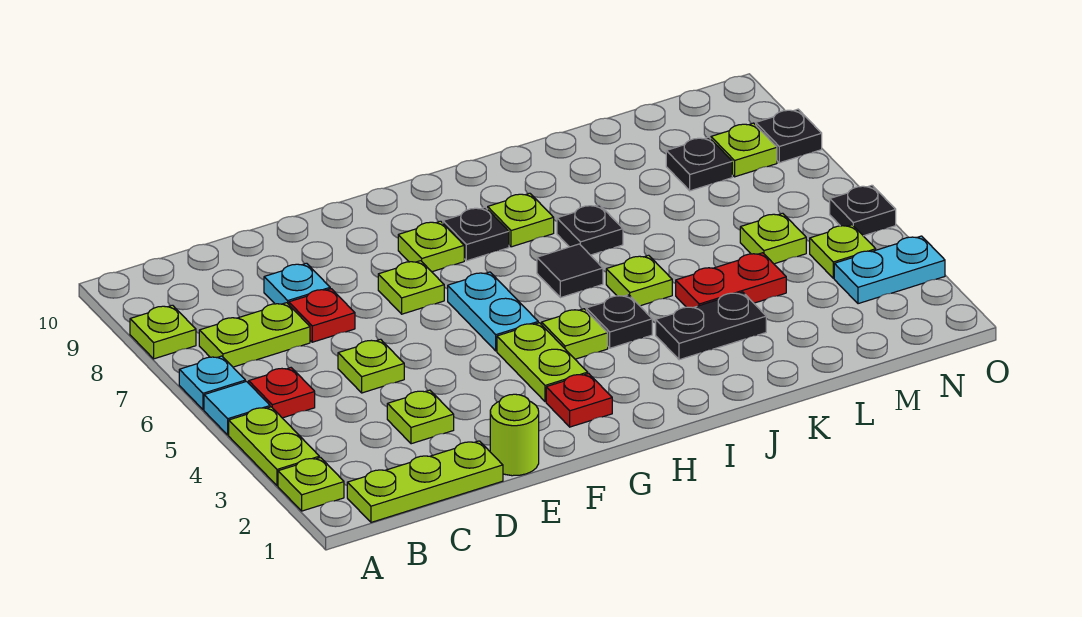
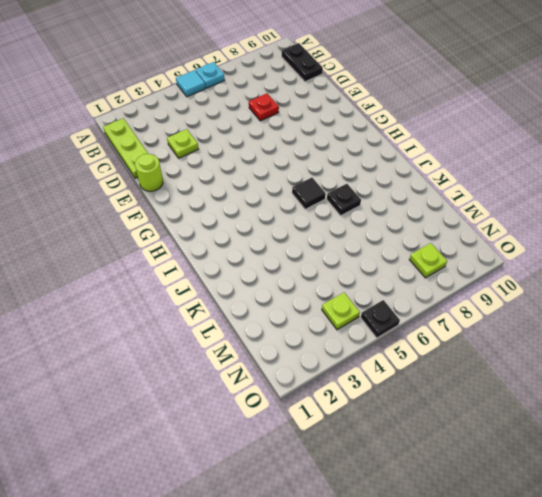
black plate B10:C10 level 1 -> black plate J3:K3 level 1
none -> lime plate A2 level 1
none -> lime plate A3:A4 level 1
none -> lime plate A8 level 1
none -> red plate B5 level 1

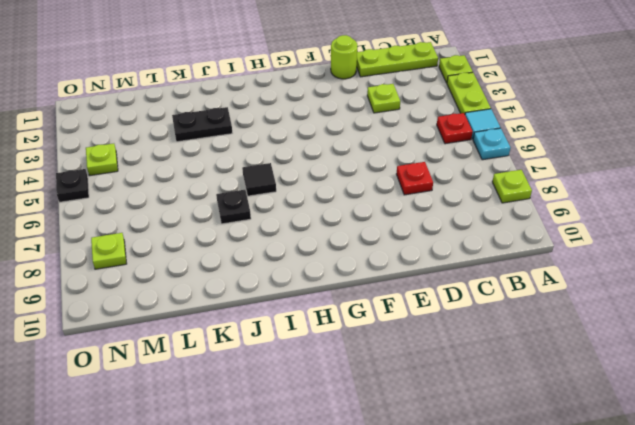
none -> lime plate B7:C7 level 1
none -> lime plate D5 level 1
none -> cyan plate D8 level 1
none -> lime plate F7 level 1

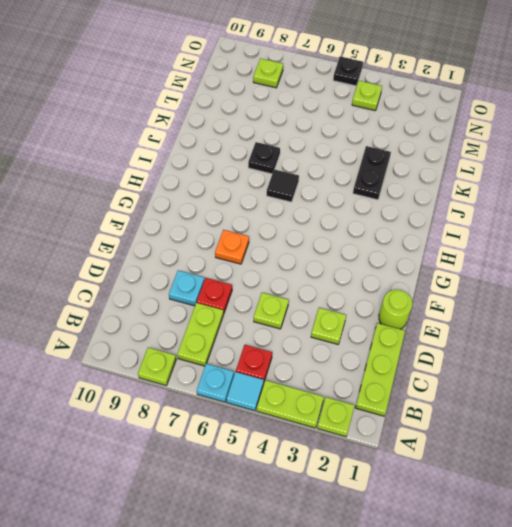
orange plate F7 level 1 -> lime plate F7 level 1
none -> red plate G2 level 1
none -> lime plate G3:G4 level 1
none -> cyan plate G5:G6 level 1
none -> lime plate G8 level 1

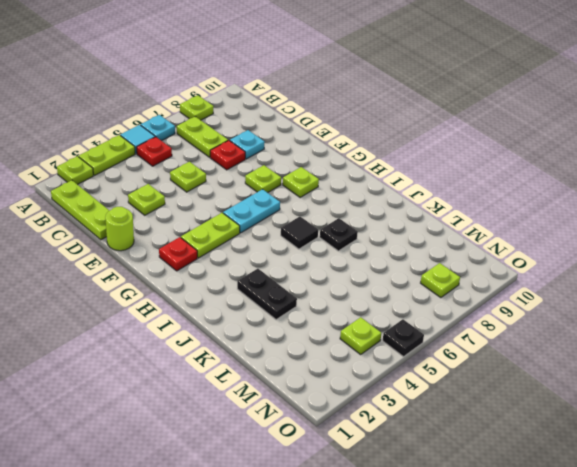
none -> lime plate H4 level 1
none -> black plate H8 level 1
none -> black plate I4 level 1
none -> lime plate I8 level 1

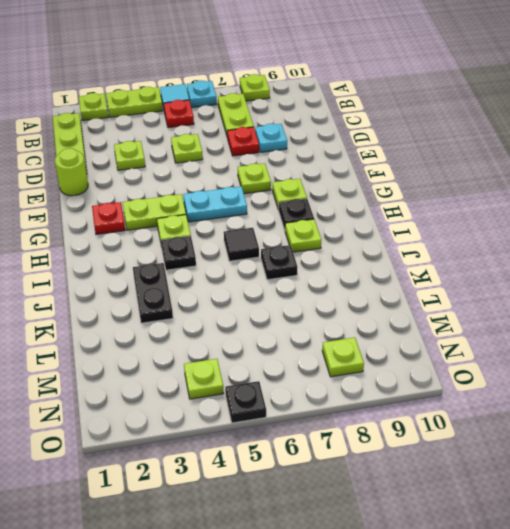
none -> lime plate J5 level 1
none -> red plate K4:L4 level 1
none -> lime plate M5 level 1
none -> black plate M8 level 1

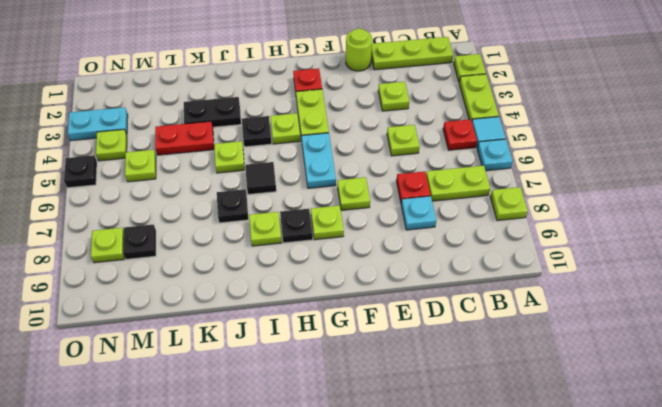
none -> black plate O8 level 1

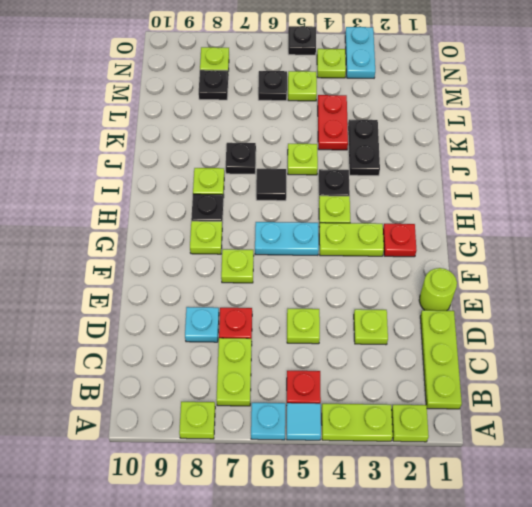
black plate M6 level 1 -> black plate O8 level 1

